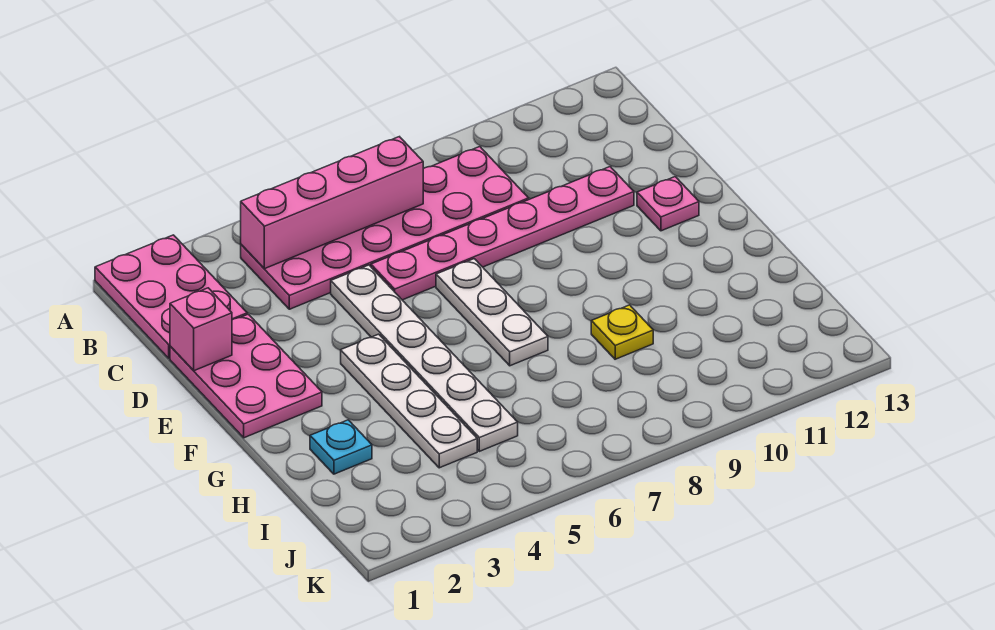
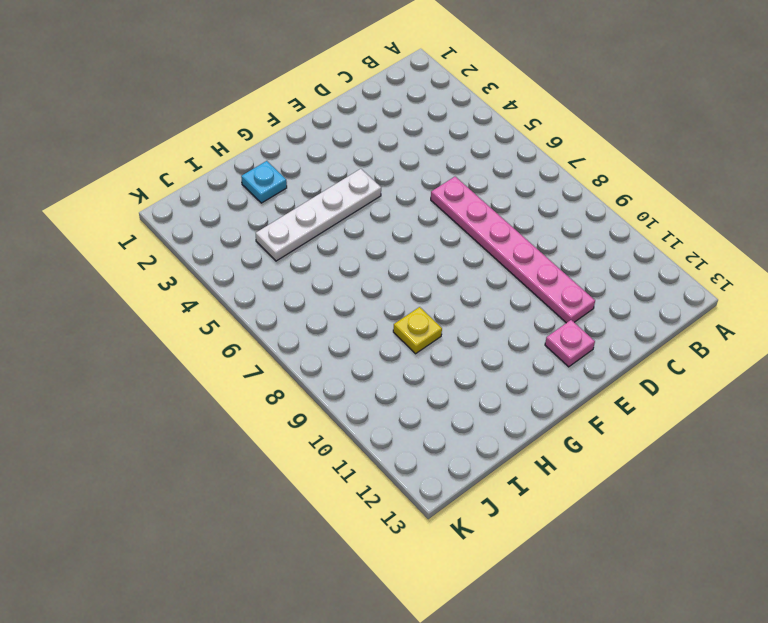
none -> pink plate A1:C2 level 1
none -> pink plate B4:C9 level 1
none -> pink plate D1:F2 level 1

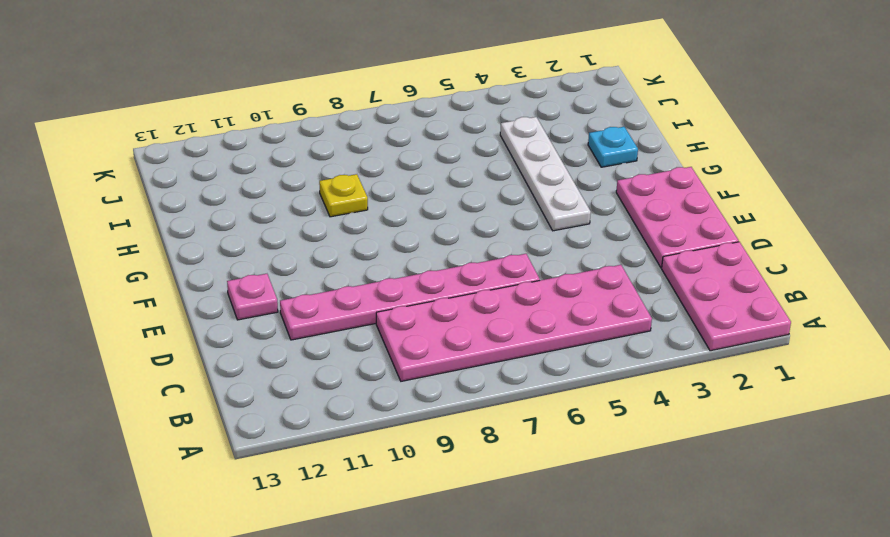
none -> white plate D5:I5 level 1
none -> white plate E7:G7 level 1
none -> pink brick B4:B7 level 2

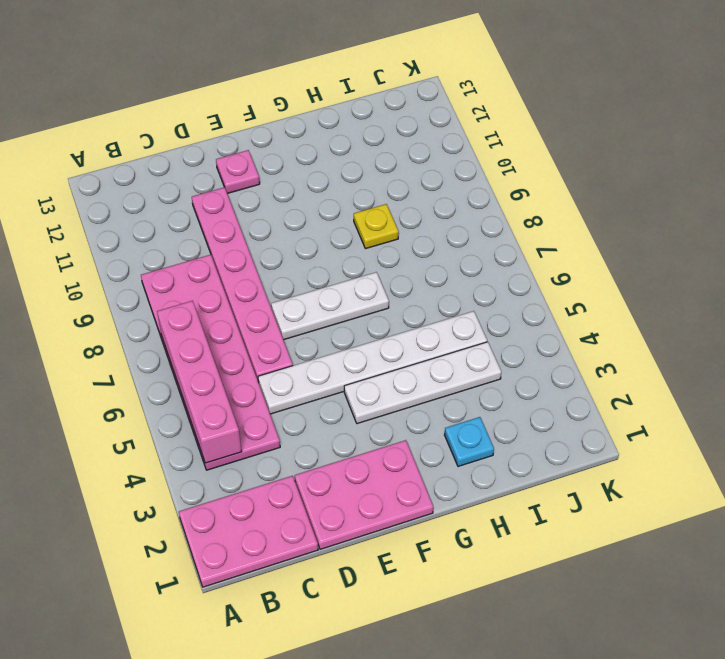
none -> pink brick D1 level 2

